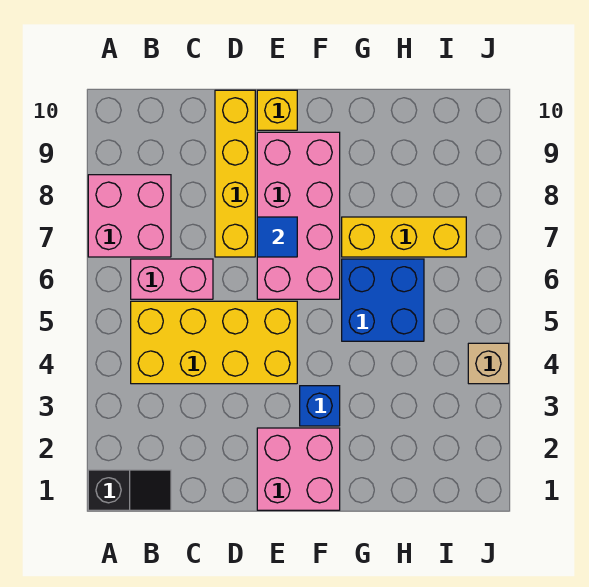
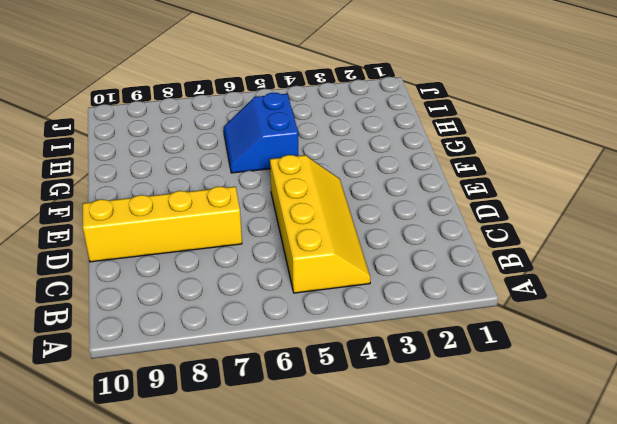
yellow slope B4:E5 level 1 top 5 -> yellow brick B4:E5 level 1
blue slope G5:H6 level 1 top 5 -> blue brick G5:H6 level 1
none -> black slope A1:B1 level 1 top A
none -> pink brick A7:B8 level 1
none -> pink brick B6:C6 level 1

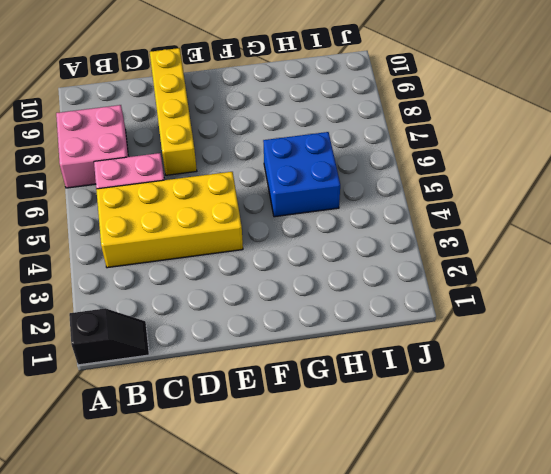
none -> pink brick E1:F2 level 1
none -> pink brick E6:F9 level 1
none -> yellow brick E10 level 1

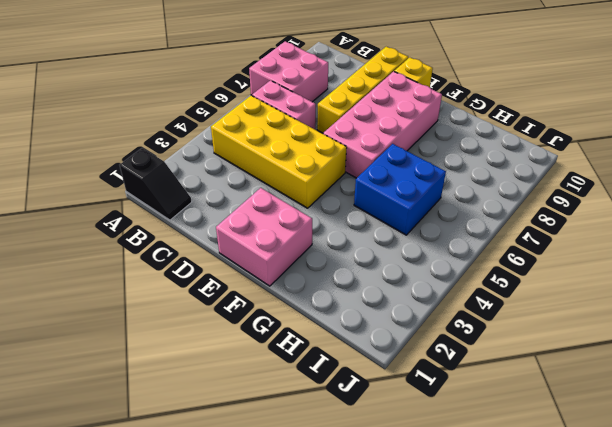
none -> blue brick F3 level 1
none -> yellow brick G7:I7 level 1
none -> tan brick J4 level 1

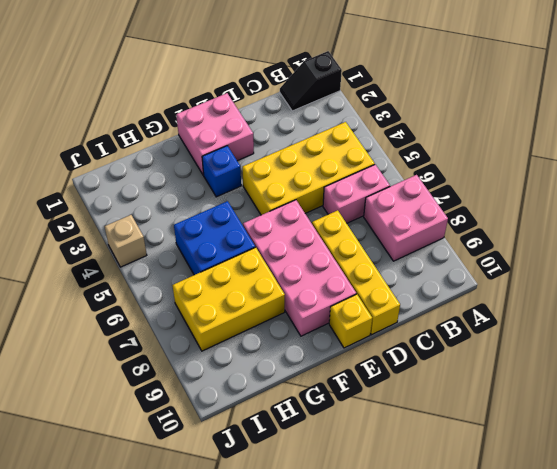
yellow brick G7:I8 level 1 -> yellow brick G7:I7 level 1
none -> blue tile E7 level 2

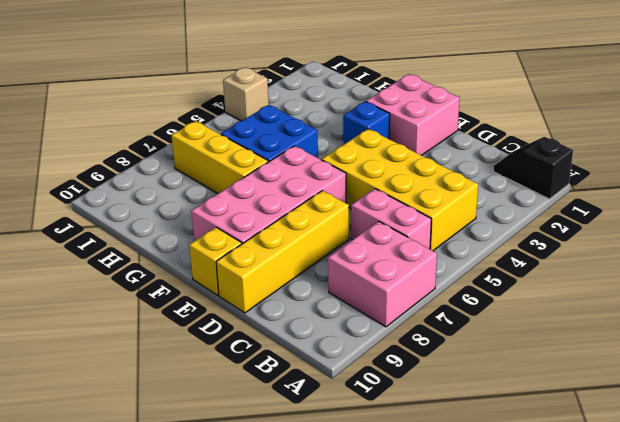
none -> blue tile E7 level 2

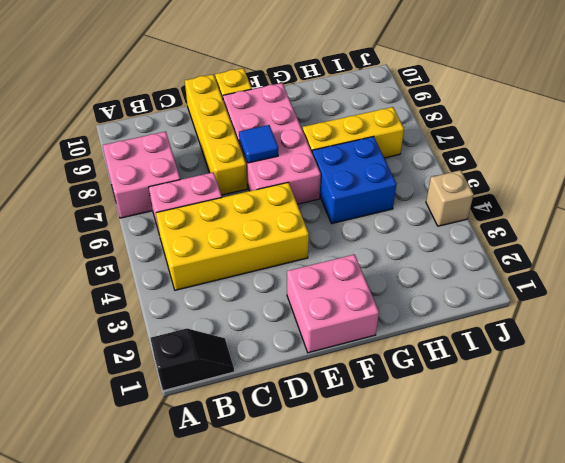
none -> blue brick F3 level 1

